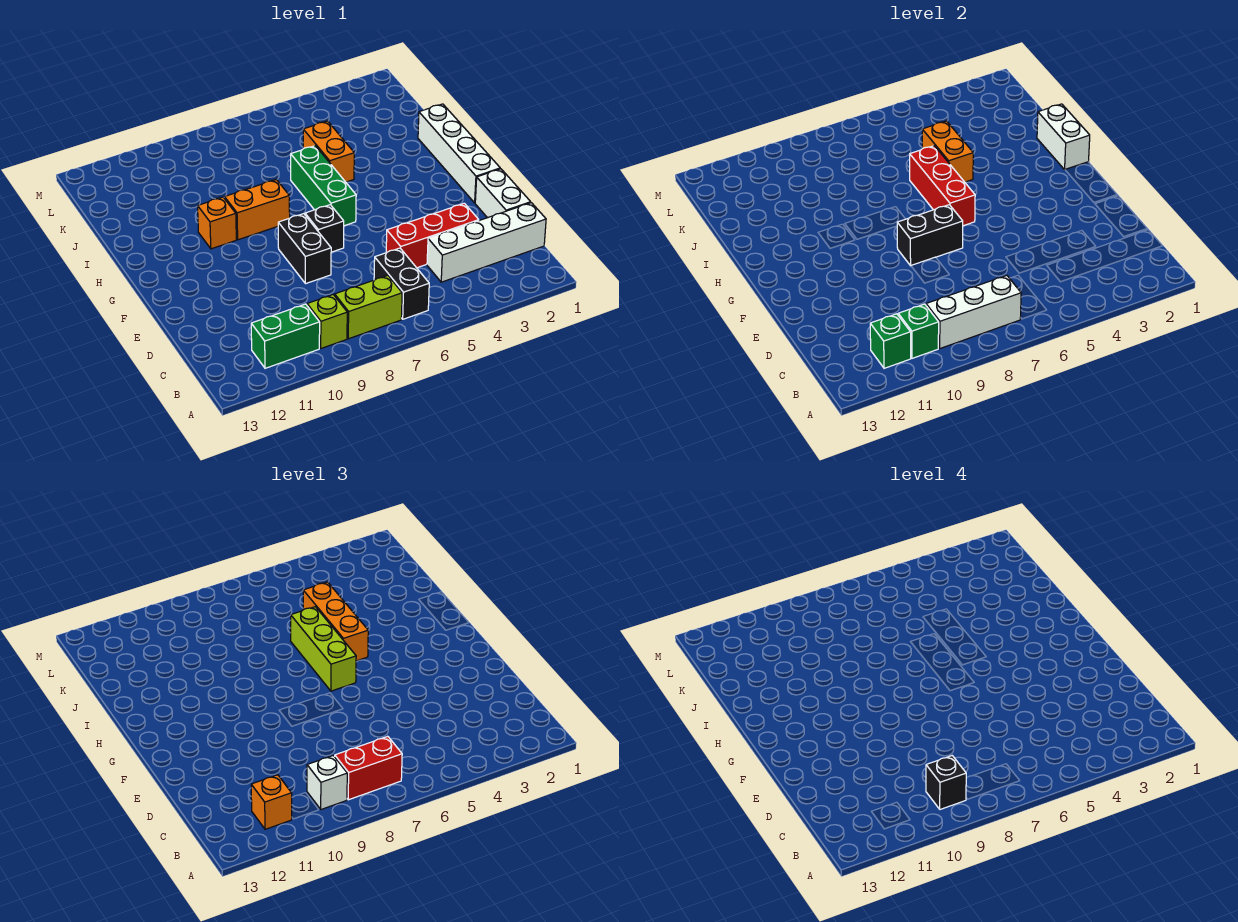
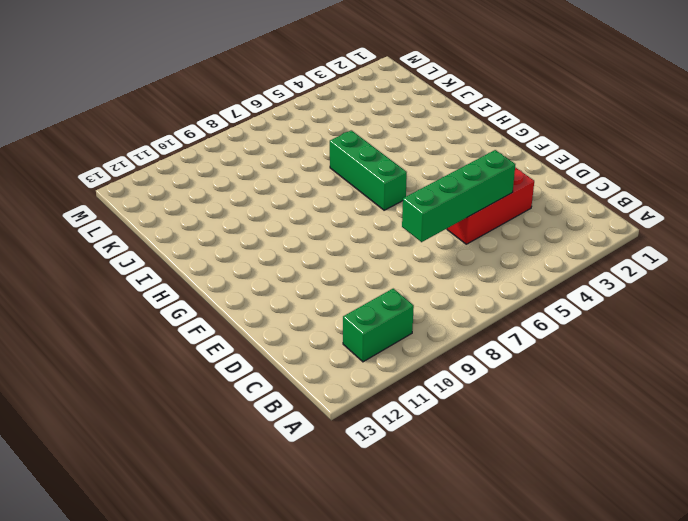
green brick D4:D7 level 2 -> none
none -> black brick B6:C6 level 1
none -> lime brick B7:B8 level 1
none -> lime brick B9 level 1

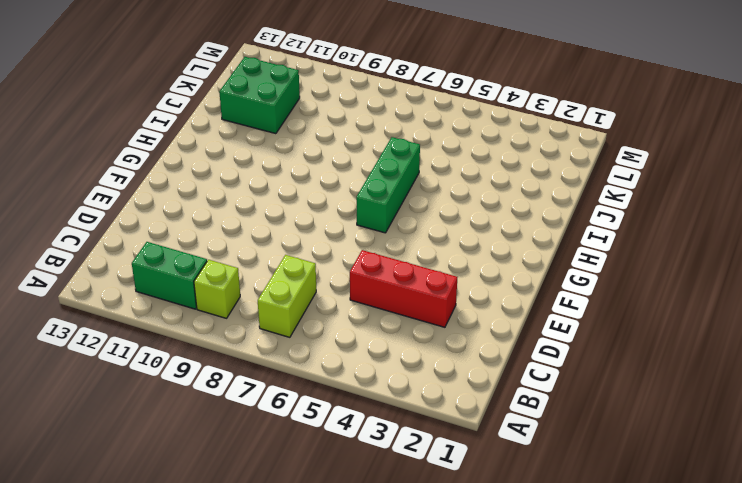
lime brick B7:C7 level 1 -> lime brick B7:B8 level 1
green brick J11:K12 level 1 -> none
none -> black brick B6:C6 level 1
none -> white brick C1:C4 level 1
none -> white brick D1:E1 level 1

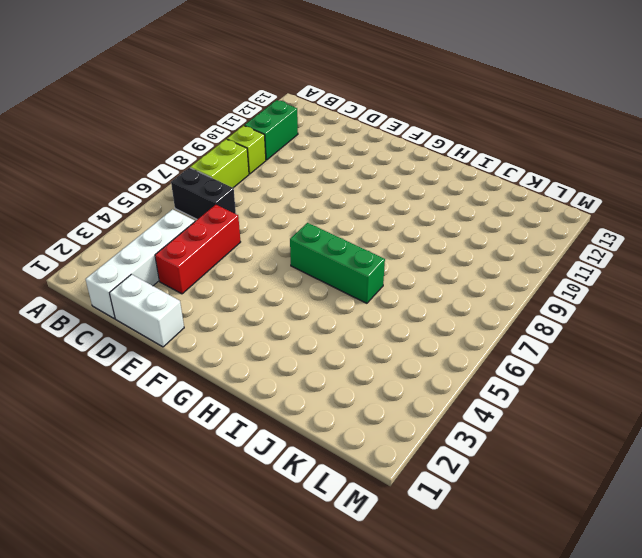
none -> black brick E8:F8 level 1
none -> white brick F1:I1 level 1
none -> black brick F7 level 1

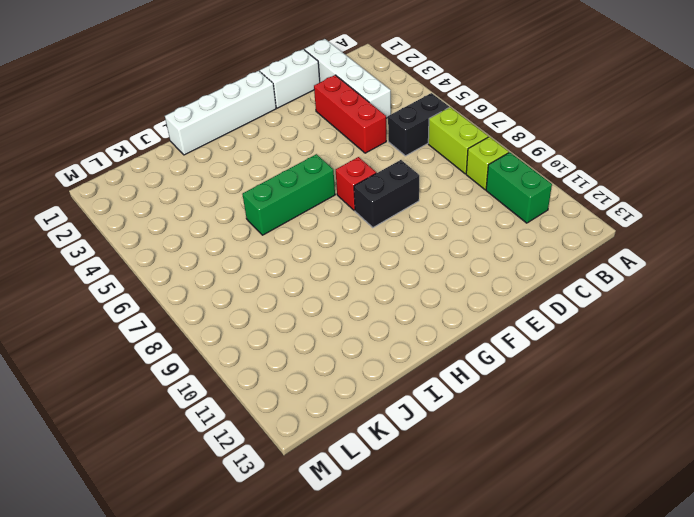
red brick F7 level 1 -> black brick F7 level 1
none -> orange brick H8:H9 level 1
none -> orange brick H10 level 1
none -> orange brick I5:J5 level 1

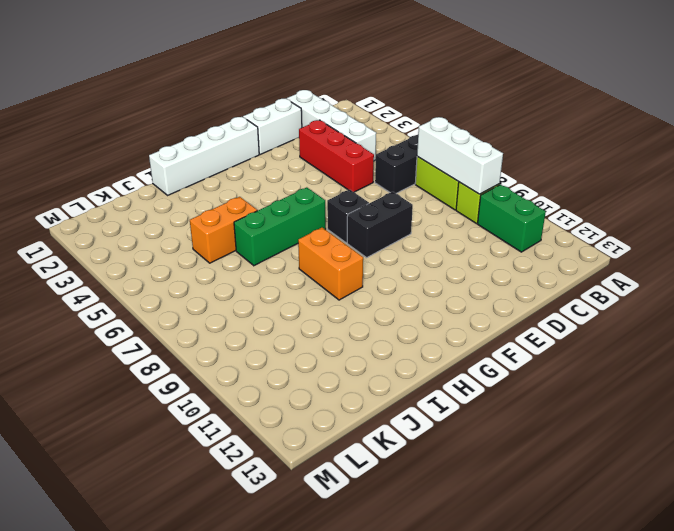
none -> orange brick H10 level 1
none -> green brick B10 level 2
none -> green brick B11 level 2

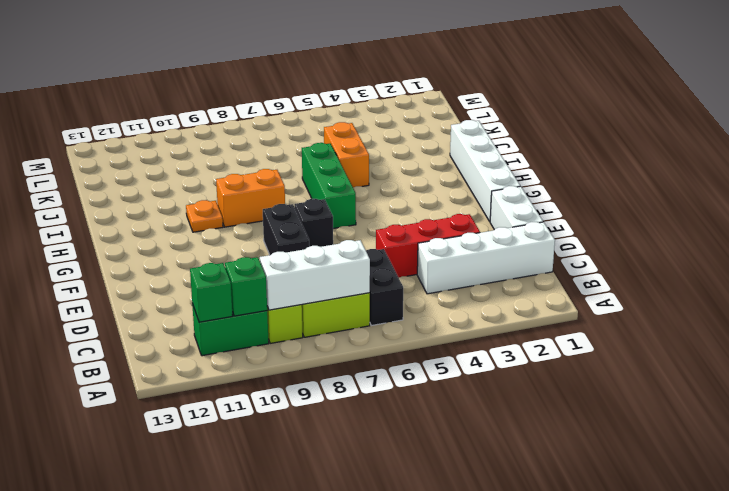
orange plate H10 level 1 -> orange brick H10 level 1
none -> black brick F7:F8 level 2
none -> red brick G6:I6 level 2
none -> white brick H1:I1 level 2

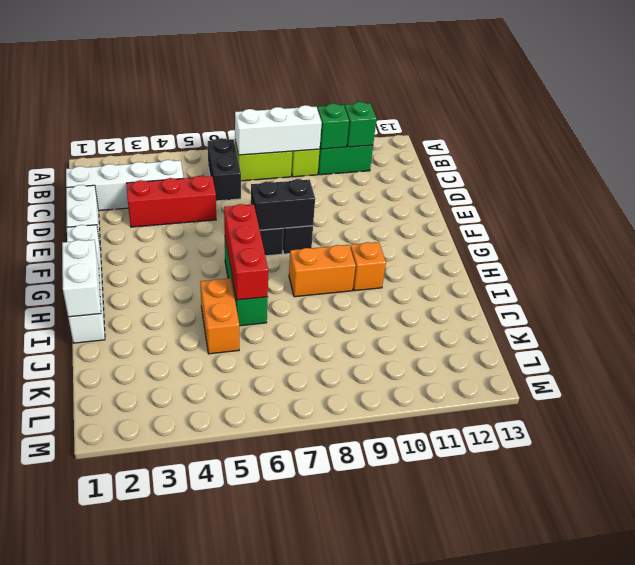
none -> orange brick I5:J5 level 2
none -> red brick B7:B8 level 3
none -> white brick B9 level 3

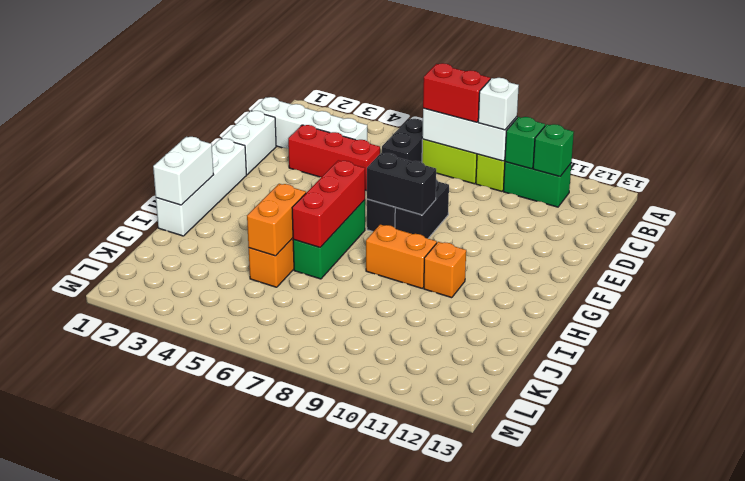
none -> orange brick B11 level 3
none -> lime brick G6:I6 level 3
none -> orange brick H5:J5 level 3

